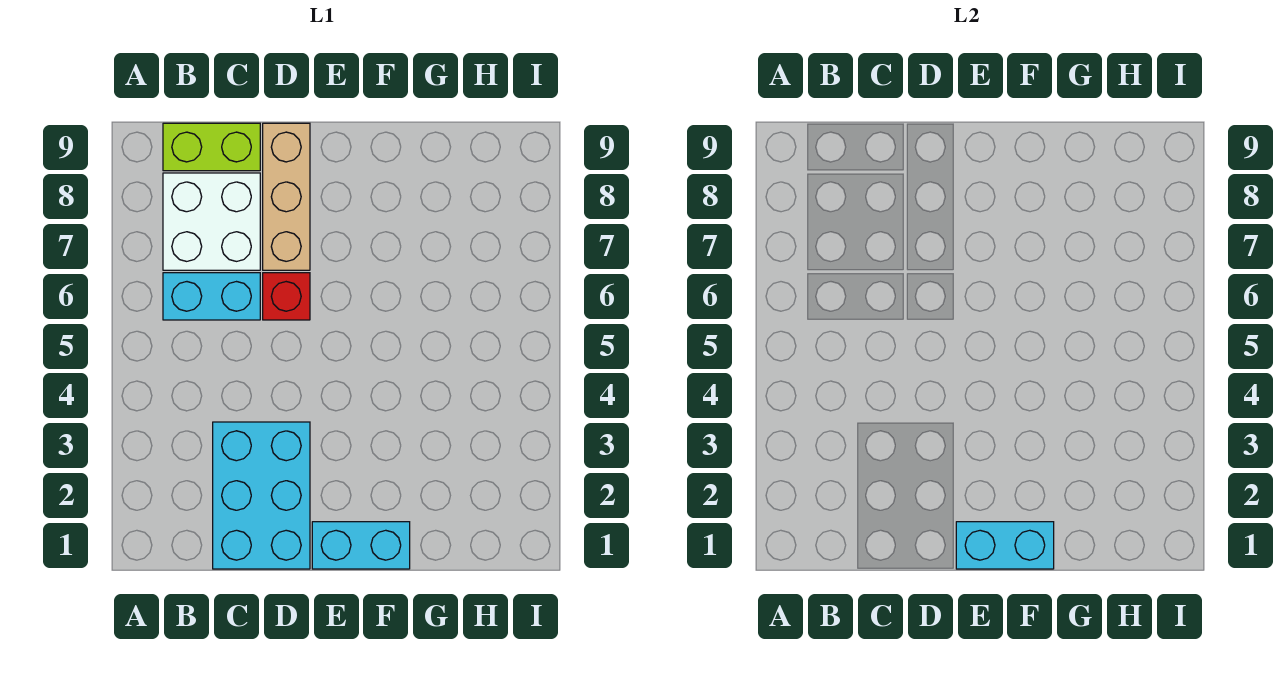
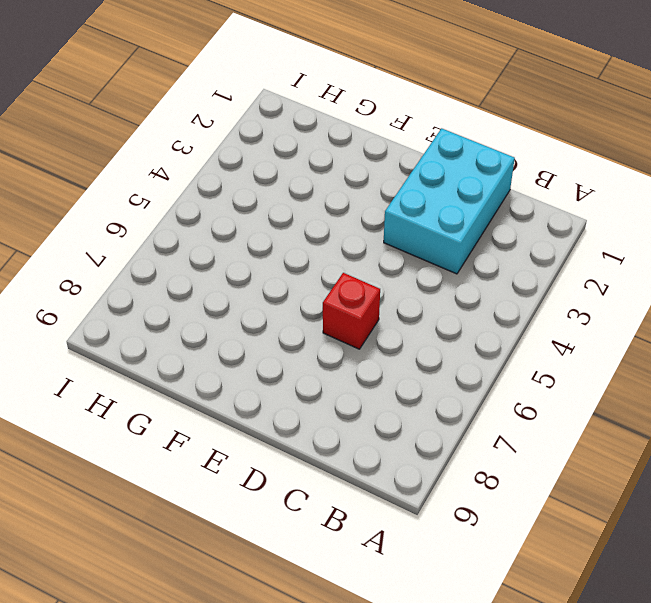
none -> cyan brick B6:C6 level 1
none -> white brick B7:C8 level 1

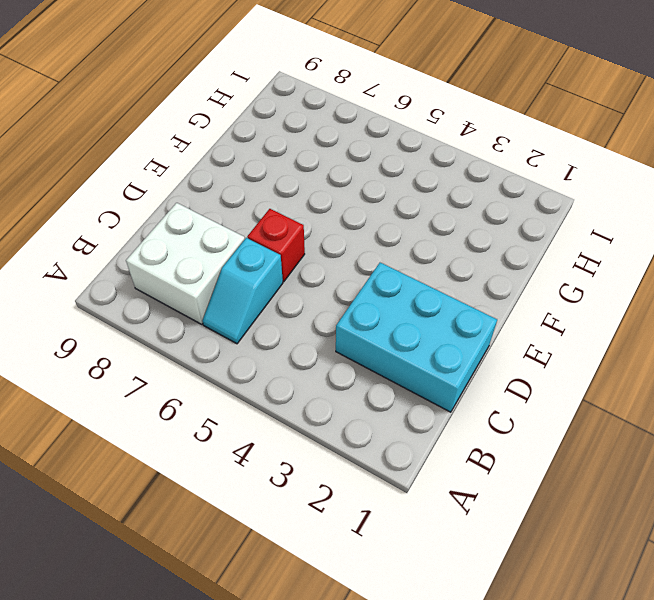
cyan slope B6:C6 level 1 top C -> cyan brick B6:C6 level 1
none -> lime brick B9:C9 level 1
none -> tan brick D7:D9 level 1

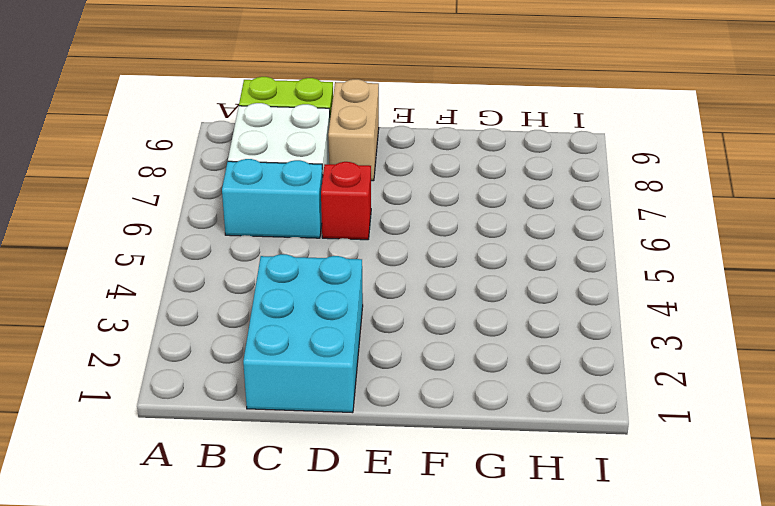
tan brick D8:D9 level 1 -> tan brick D7:D9 level 1
none -> cyan brick E1:F1 level 1
none -> cyan brick E1:F1 level 2

